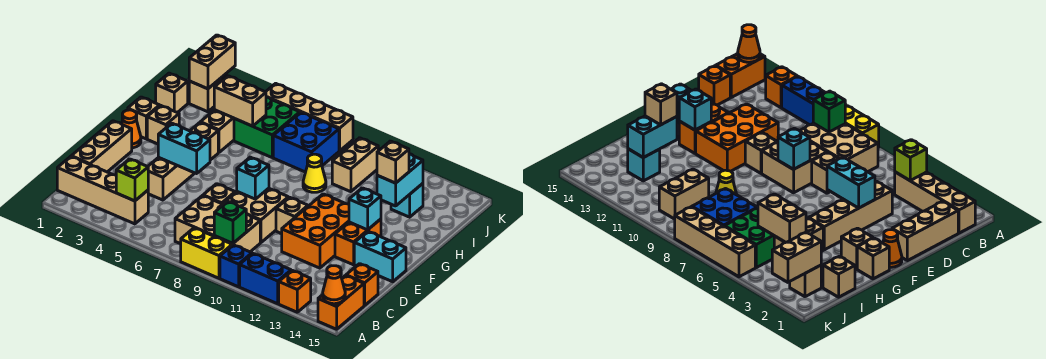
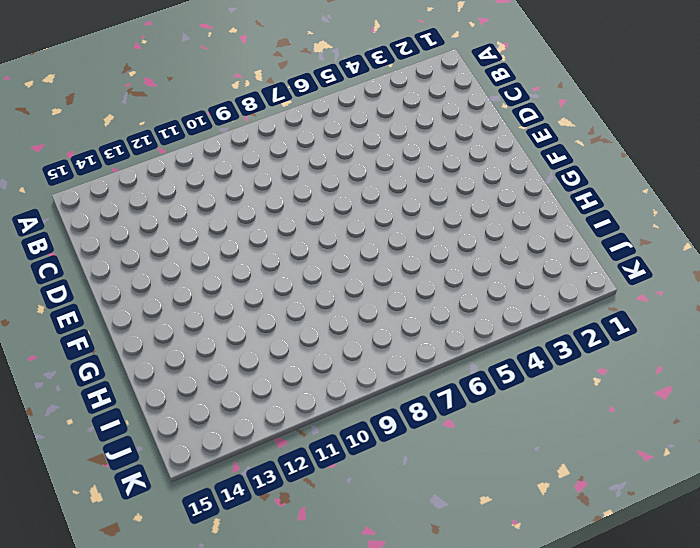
none -> yellow brick A8:A9 level 1
none -> blue brick A10 level 1
none -> blue brick A11:A12 level 1
none -> orange brick A13 level 1

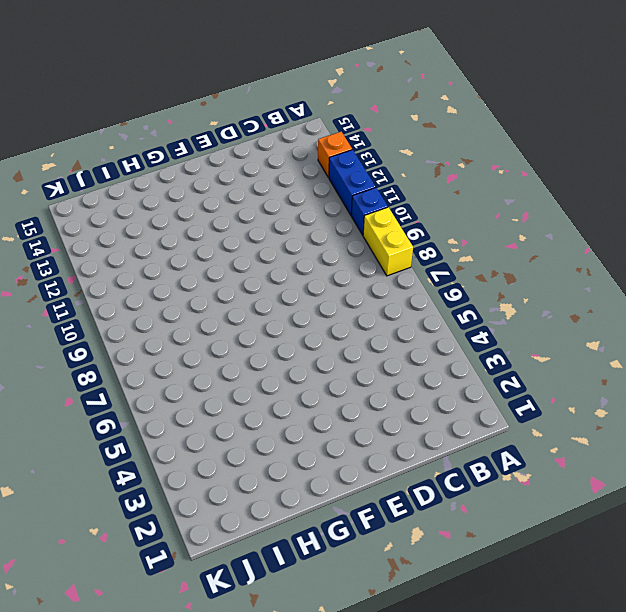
none -> orange brick A15:B15 level 1
none -> tan brick B1:B4 level 1
none -> tan brick B7:C9 level 1
none -> tan brick C1:E1 level 1

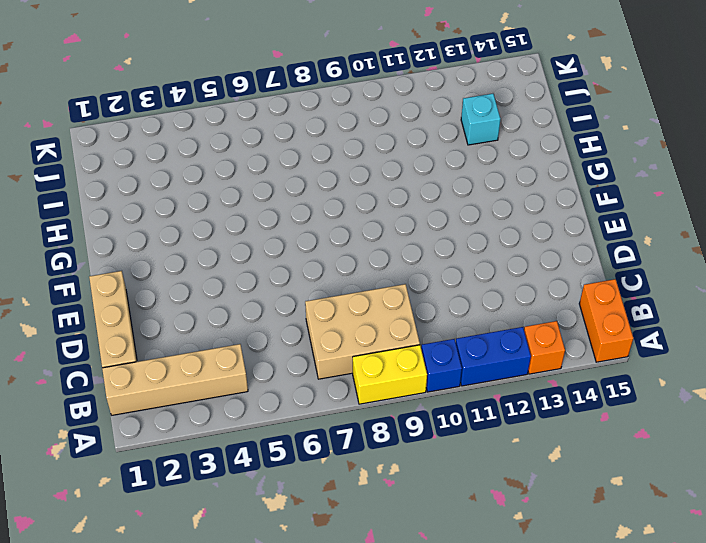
none -> orange brick C15 level 1
none -> tan brick D4:G4 level 1
none -> tan brick D7 level 1
none -> tan brick D8:E9 level 1

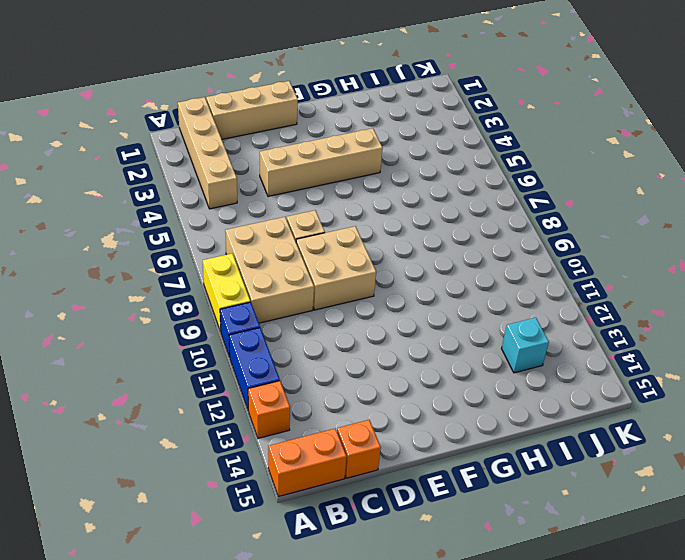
none -> orange brick D11:F12 level 1
none -> tan brick E10 level 1
none -> orange brick E13:F13 level 1
none -> cyan brick E14:E15 level 1

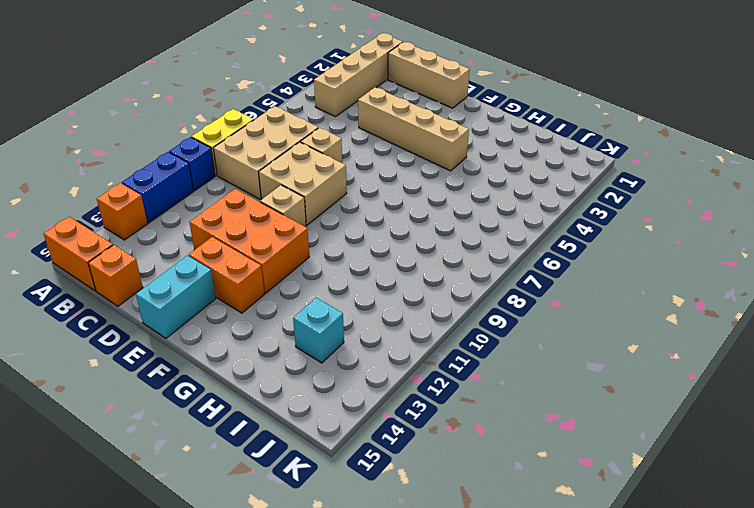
none -> orange cone F1 level 1
none -> tan brick G1 level 1
none -> tan brick G2 level 1
none -> tan brick H4:I4 level 1

